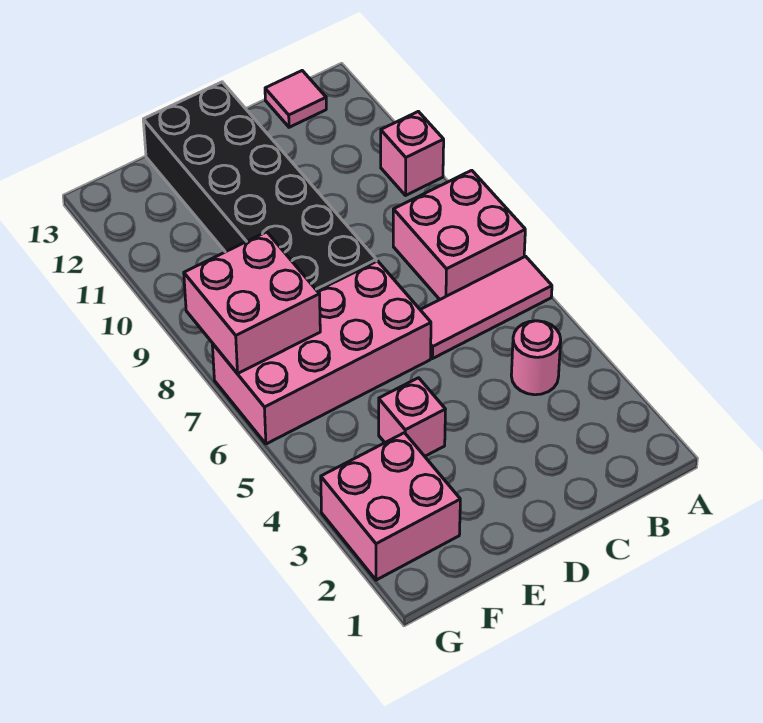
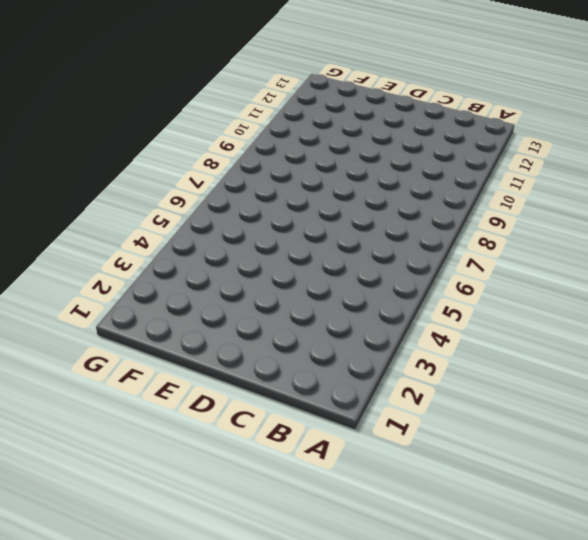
none -> pink tile A6:C6 level 1
none -> pink brick A7:B8 level 1

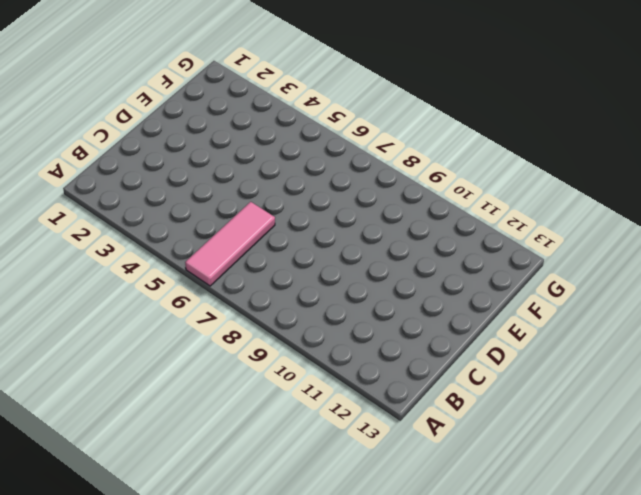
none -> pink brick A7:B8 level 1
none -> pink brick A10 level 1

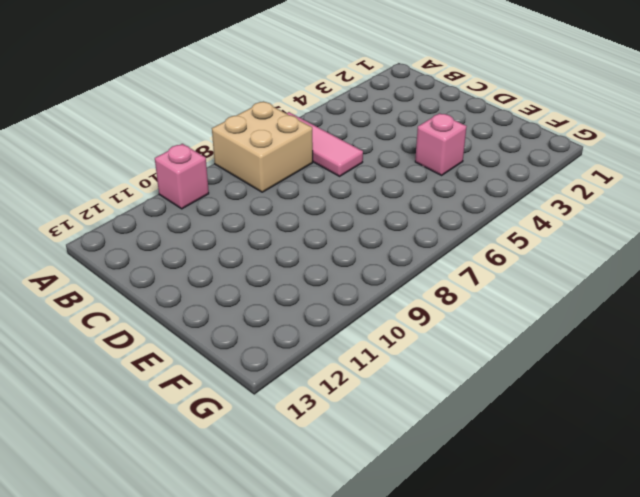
tan brick A7:B8 level 1 -> pink brick A7:B8 level 1
none -> pink round brick B4 level 1
none -> pink tile B13 level 1

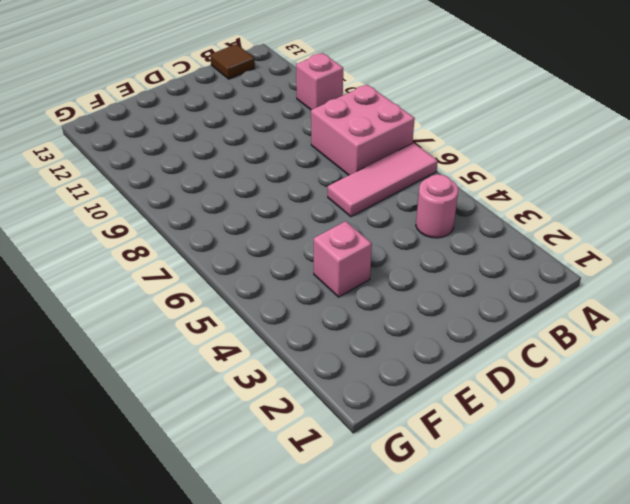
brown tile B13 level 1 -> pink tile B13 level 1
none -> pink brick D6:G7 level 1
none -> black brick D8:E13 level 1

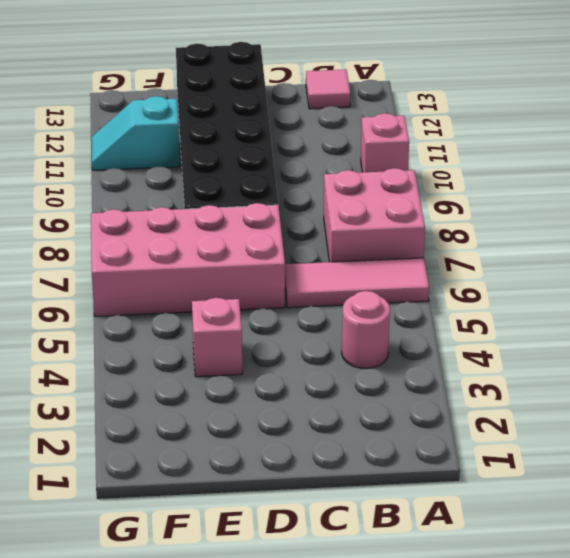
cyan slope F11:G11 level 1 top F -> none
none -> pink brick F2:G3 level 1
none -> pink brick F7:G8 level 2

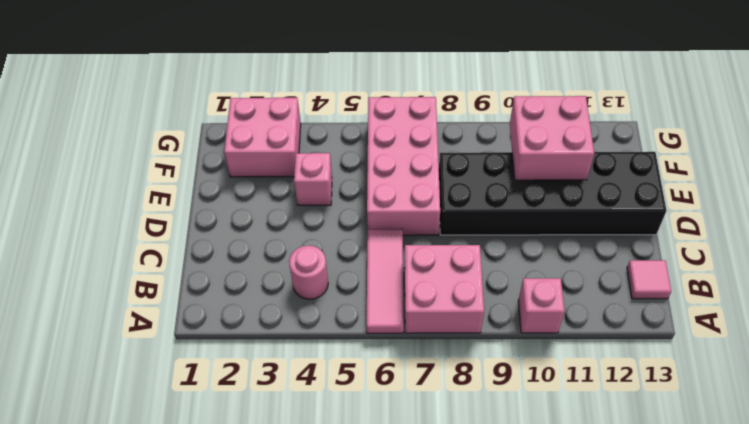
pink brick E10:F11 level 2 -> pink brick F7:G8 level 2

